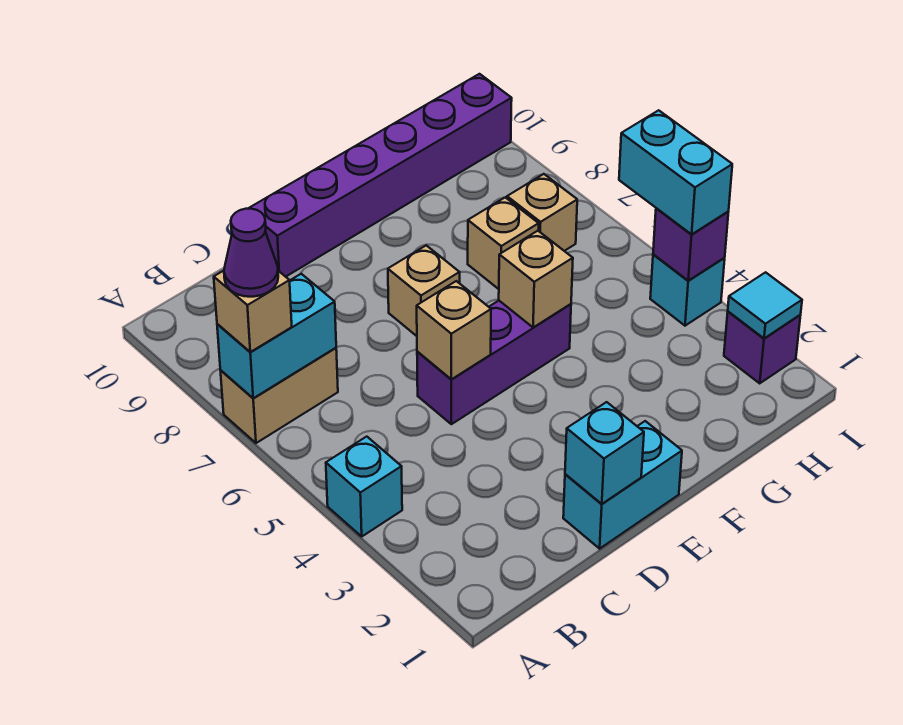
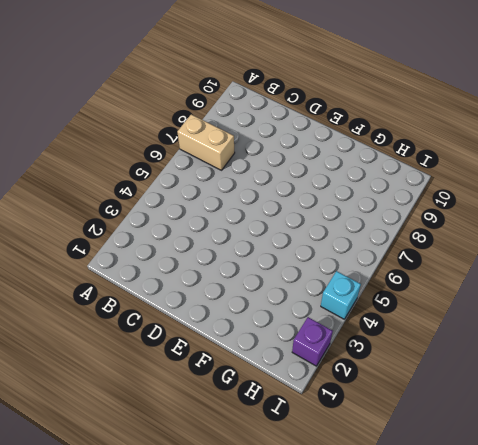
none -> cyan brick A4 level 1
none -> cyan brick D1:E1 level 1
none -> purple brick D5:F5 level 1

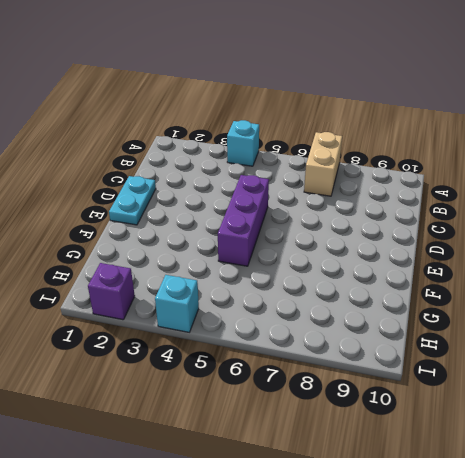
cyan plate D1:E1 level 1 -> cyan brick D1:E1 level 1
none -> purple brick D10:I10 level 1
none -> tan brick E7 level 1
none -> tan brick G7 level 1

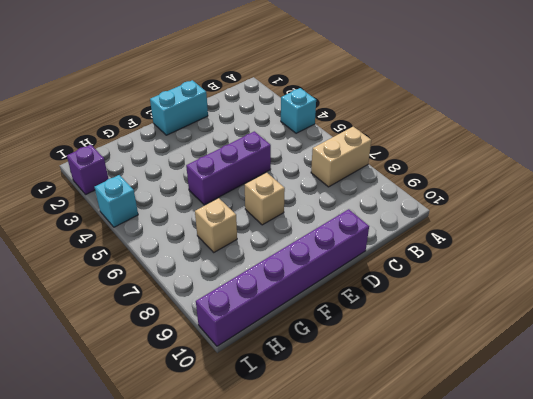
none -> tan brick H7 level 1
none -> cyan brick A7:B7 level 2
none -> cyan brick D1 level 2

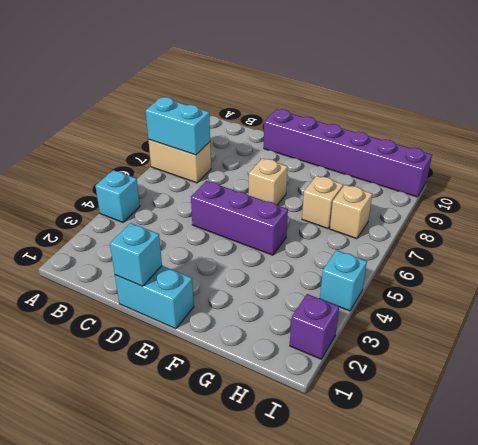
none -> tan brick D5 level 2
none -> tan brick F5 level 2
none -> cyan tile I2 level 2

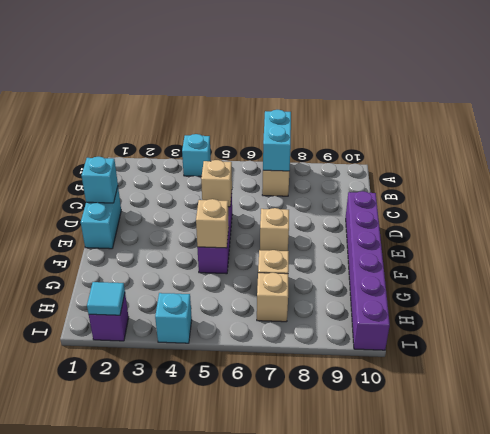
none -> purple brick I4 level 2
none -> tan brick A7 level 3
none -> cyan brick I4:I5 level 3

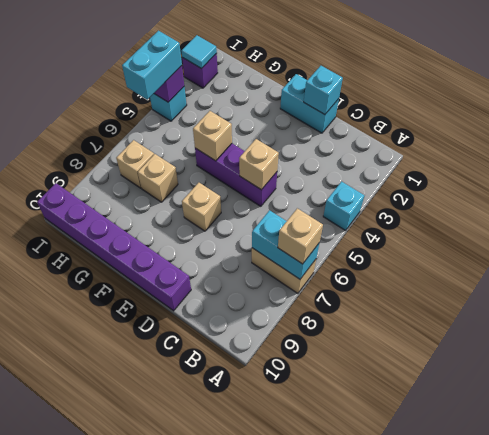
none -> purple cone A7 level 4

